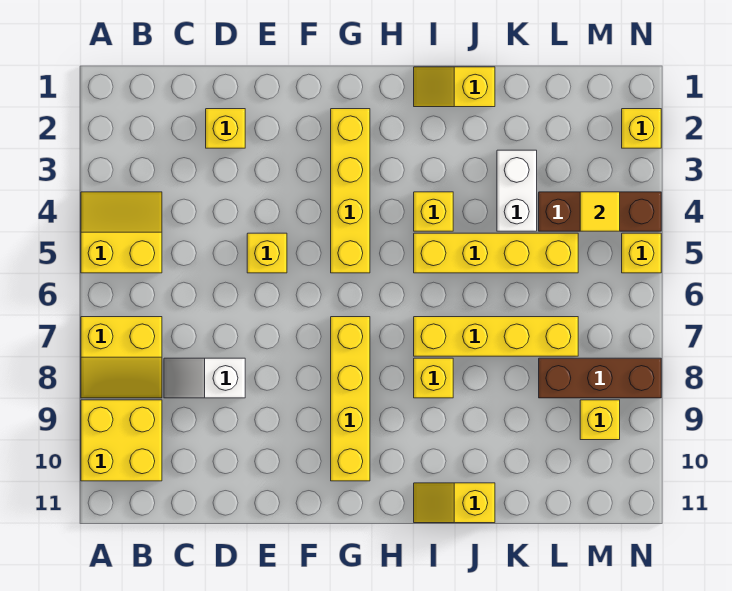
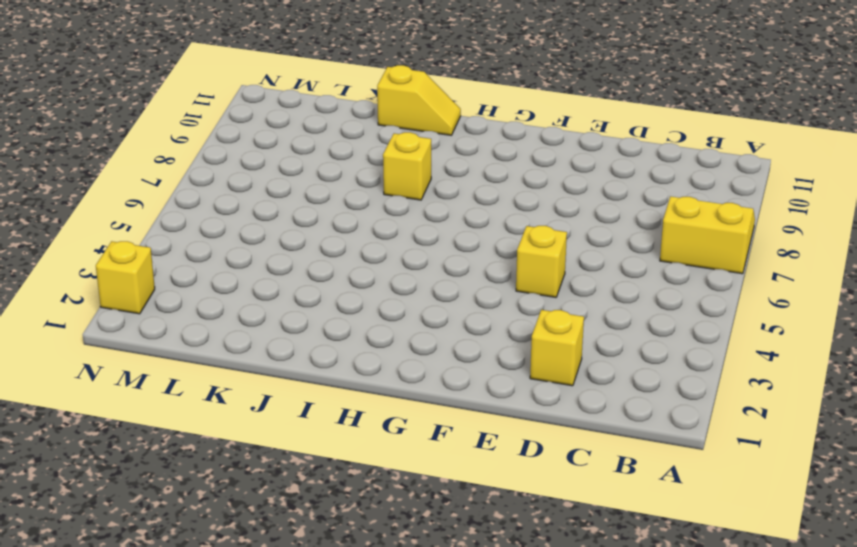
none -> yellow slope A4:B5 level 1 top 5
none -> yellow brick A9:B10 level 1
none -> white slope C8:D8 level 1 top D

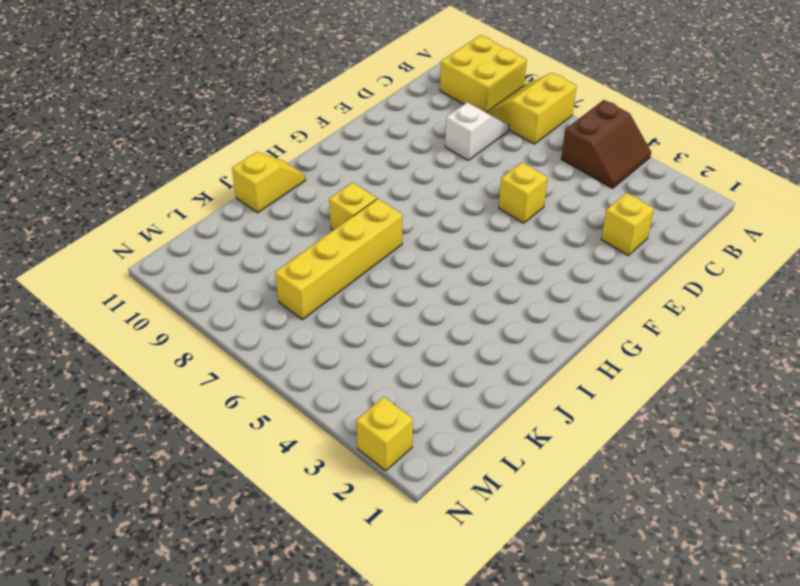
brown slope A4:B5 level 1 top 5 -> yellow slope A4:B5 level 1 top 5
none -> yellow brick G2:G5 level 1
none -> yellow brick G7:G10 level 1
none -> yellow slope I1:J1 level 1 top J

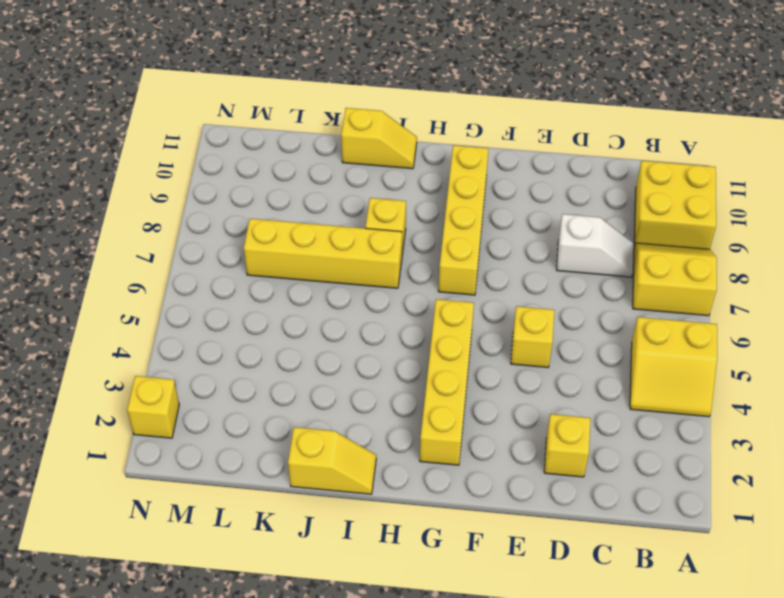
none -> yellow brick I4 level 1
none -> yellow brick I5:L5 level 1
none -> white brick K3:K4 level 1

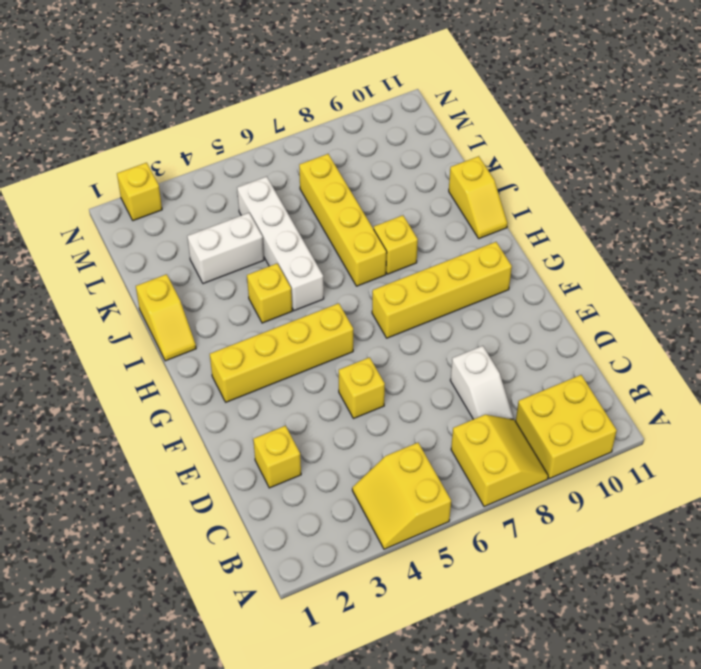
white brick I5:L5 level 1 -> yellow brick I5:L5 level 1
none -> brown brick L4:N4 level 1
none -> brown brick L8:N8 level 1
none -> yellow brick M9 level 1

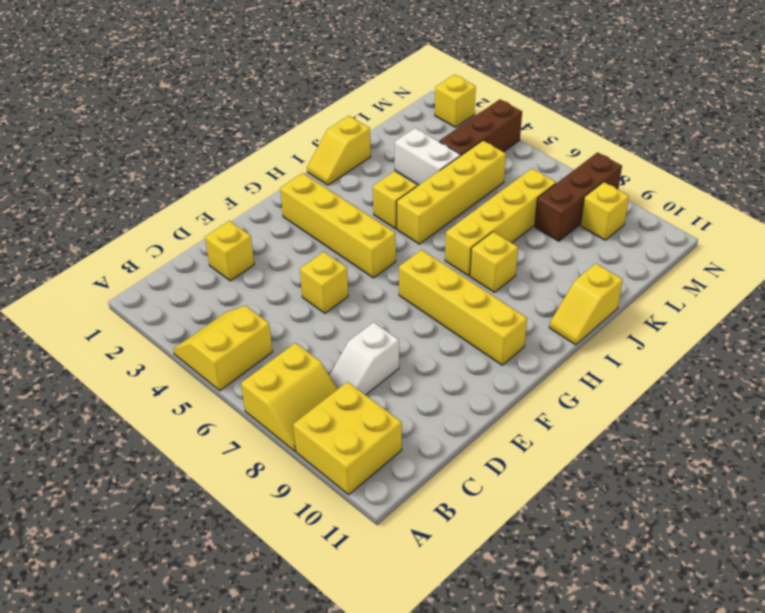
none -> yellow brick N5 level 1
none -> yellow tile M4 level 2

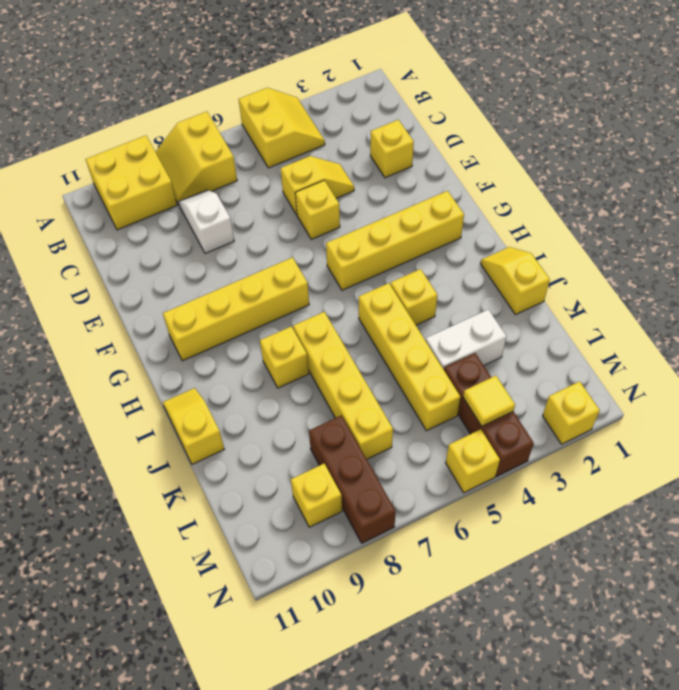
yellow slope D4:D5 level 1 top 5 -> none

